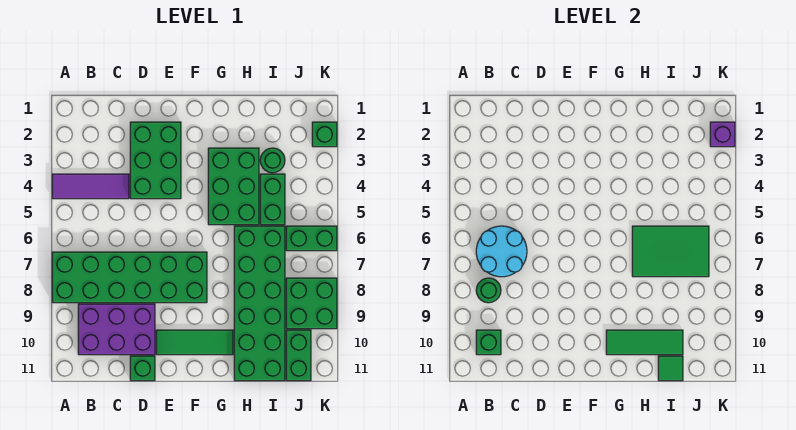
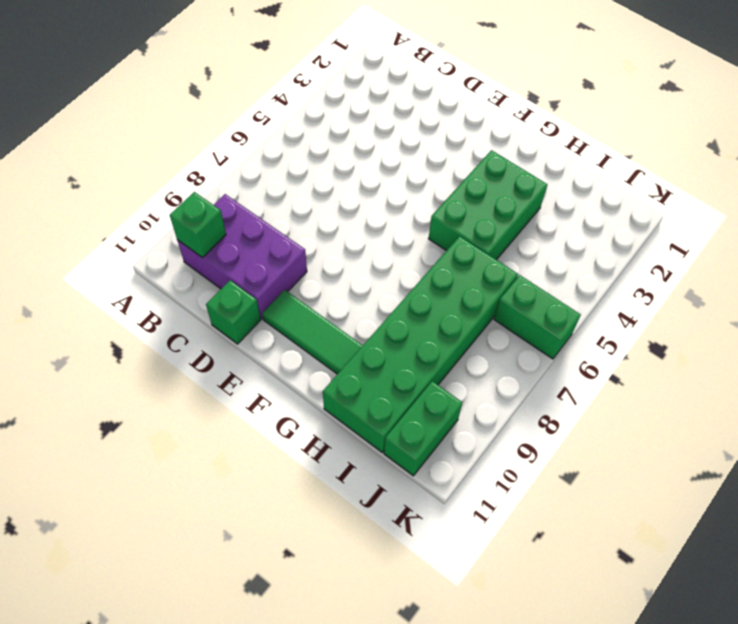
none -> purple tile A4:C4 level 1
none -> green brick A7:F8 level 1
none -> green brick D2:E4 level 1

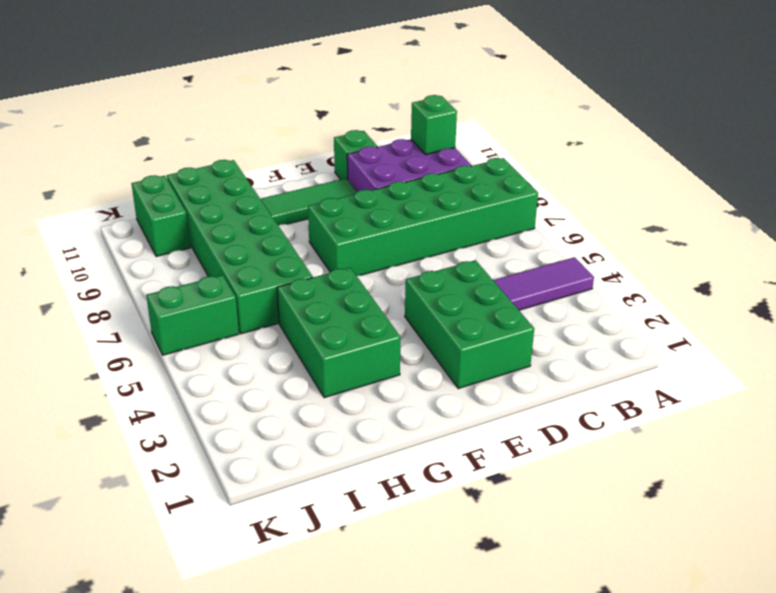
none -> green round brick I3 level 1
none -> green brick I4:I5 level 1
none -> green brick J8:K9 level 1

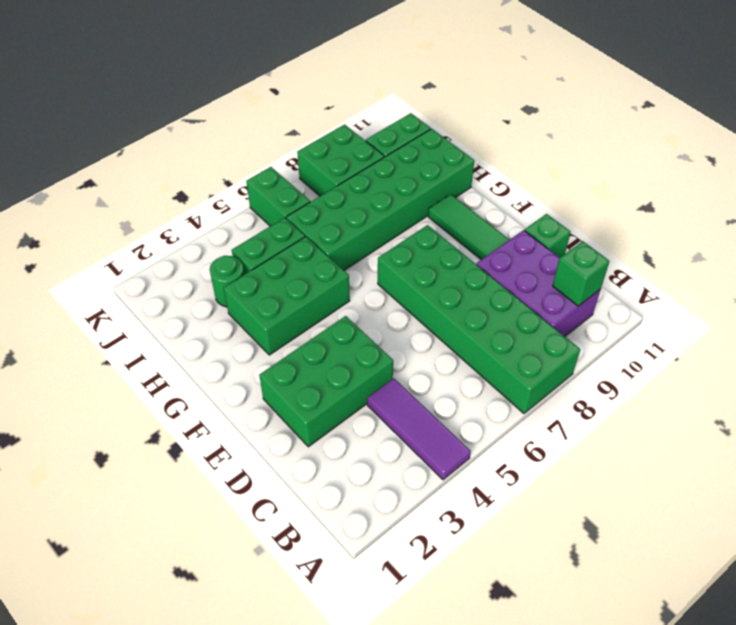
none -> green brick K2 level 1
none -> cyan round brick B6:C7 level 2
none -> green round brick B8 level 2

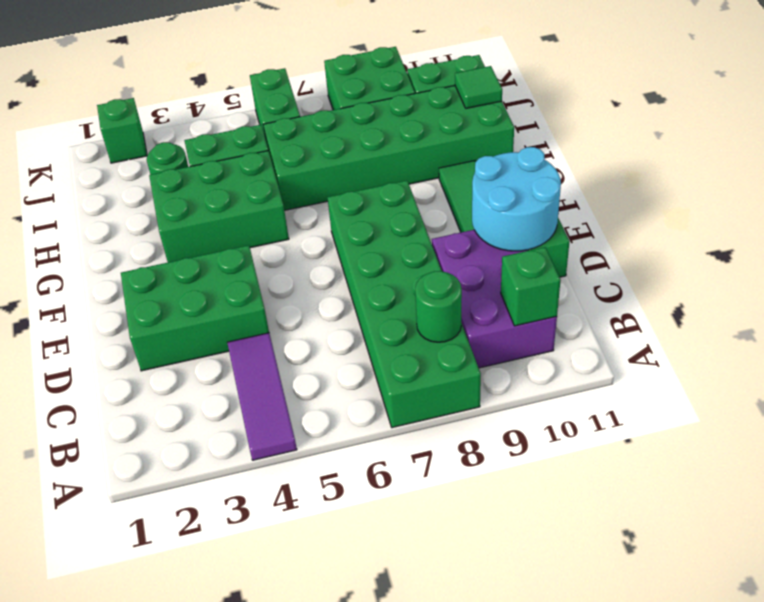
cyan round brick D10:E11 level 2 -> cyan round brick B6:C7 level 2
none -> green tile G10:I10 level 2
none -> green tile H6:J7 level 2
none -> purple brick K2 level 2

